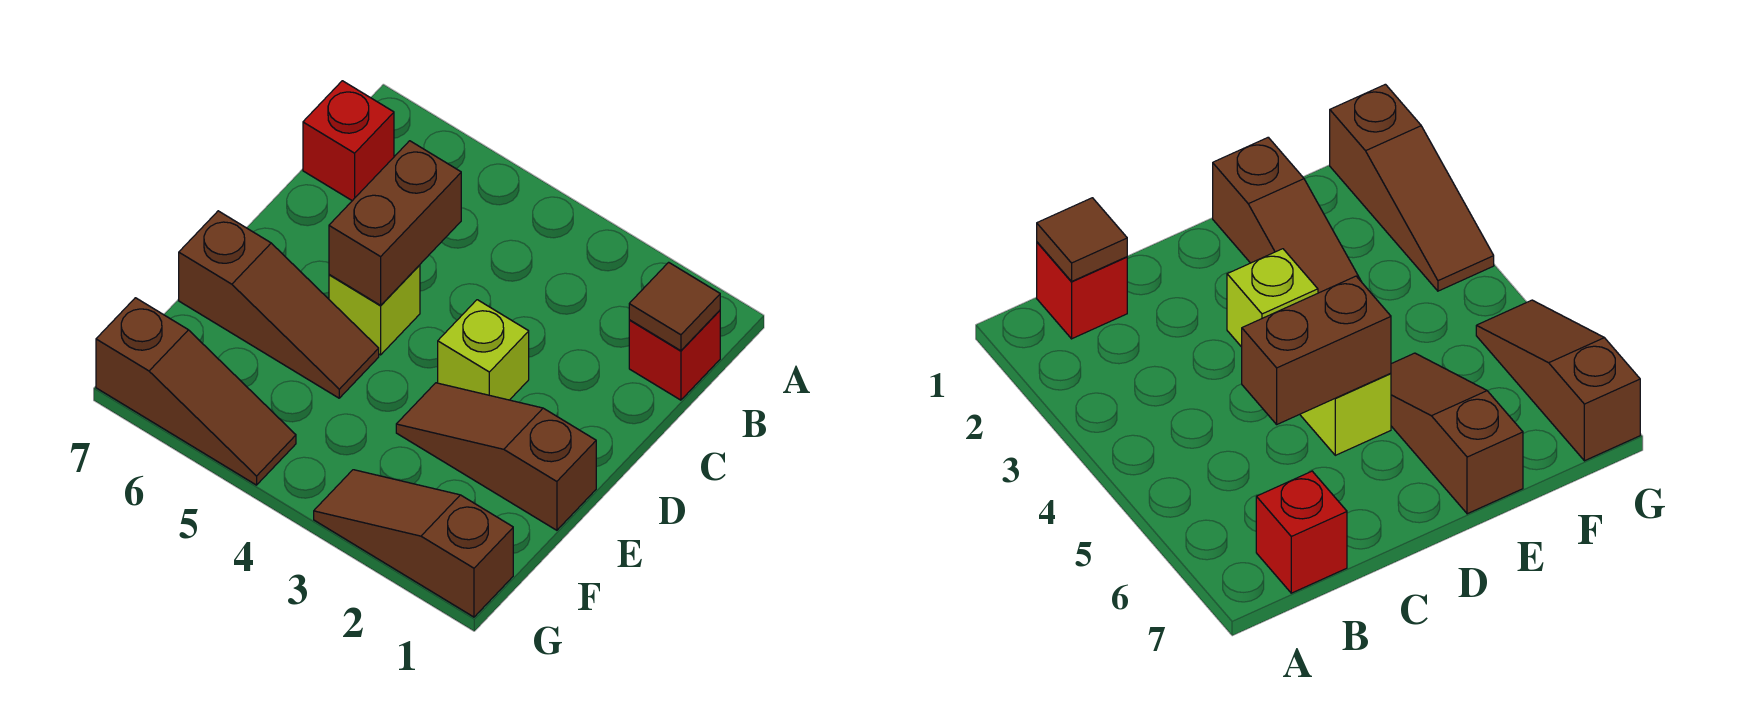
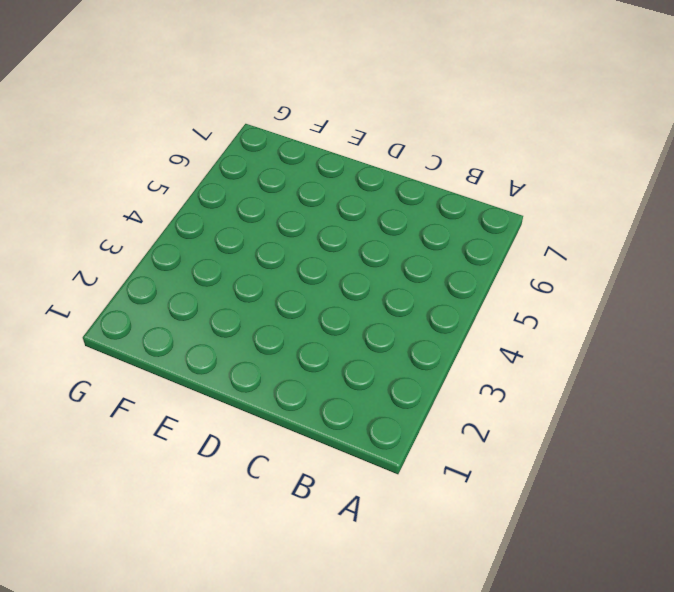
none -> red brick B1 level 1
none -> red brick B7 level 1

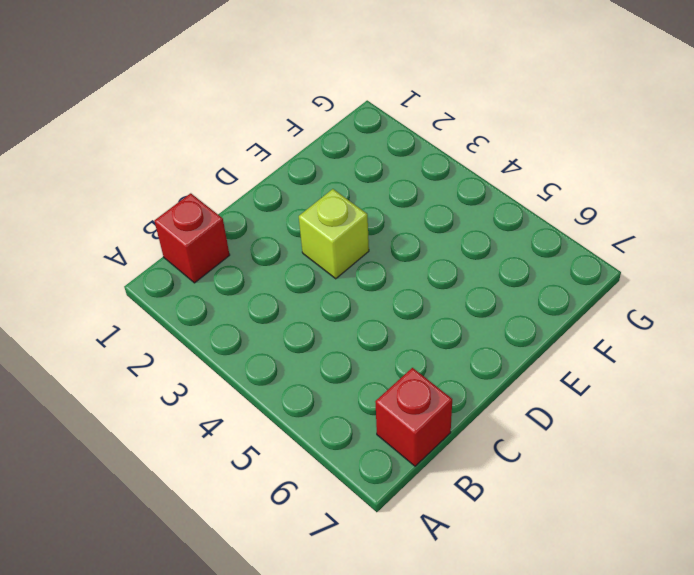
none -> lime brick D5 level 1
none -> brown slope E1:E3 level 1 top 1

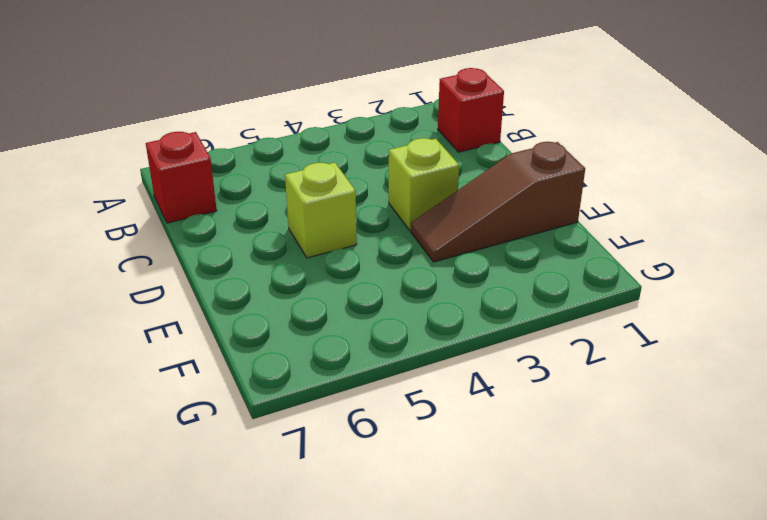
none -> brown slope E5:E7 level 1 top 7
none -> brown slope G1:G3 level 1 top 1

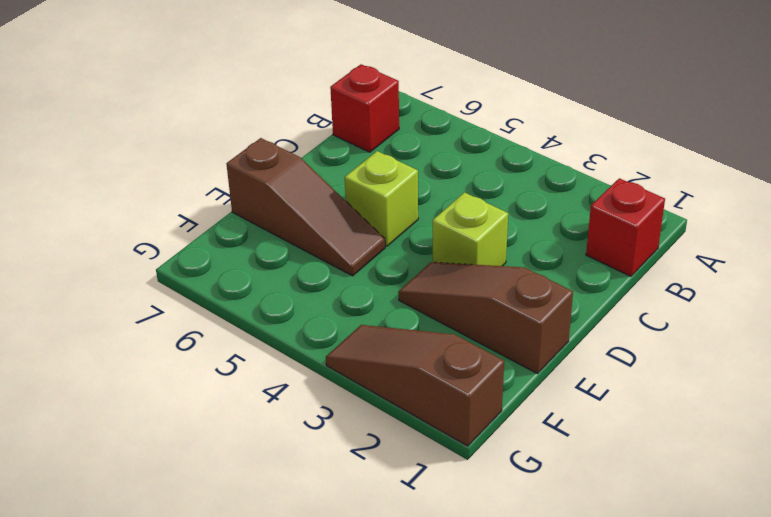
none -> brown slope G5:G7 level 1 top 7
none -> brown tile B1 level 2

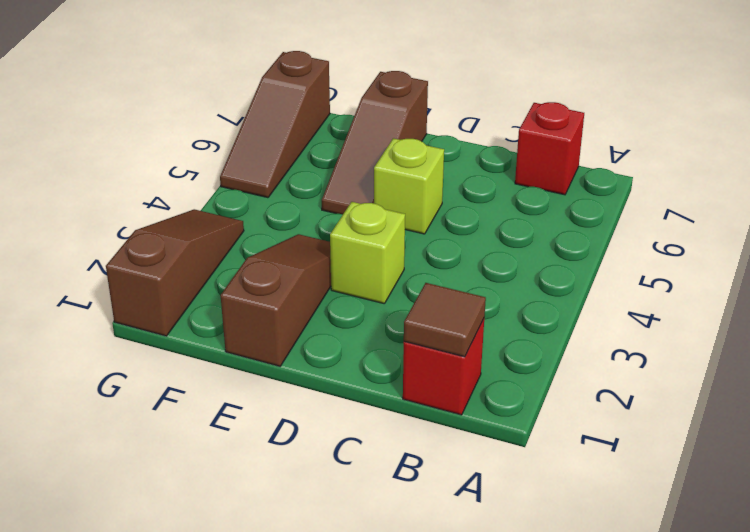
none -> brown brick C5:D5 level 2

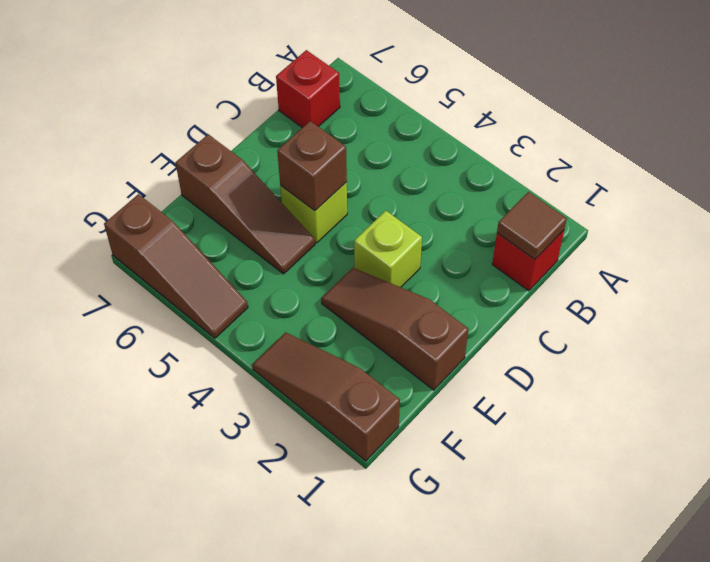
brown brick D5 level 2 -> brown brick C5:D5 level 2

